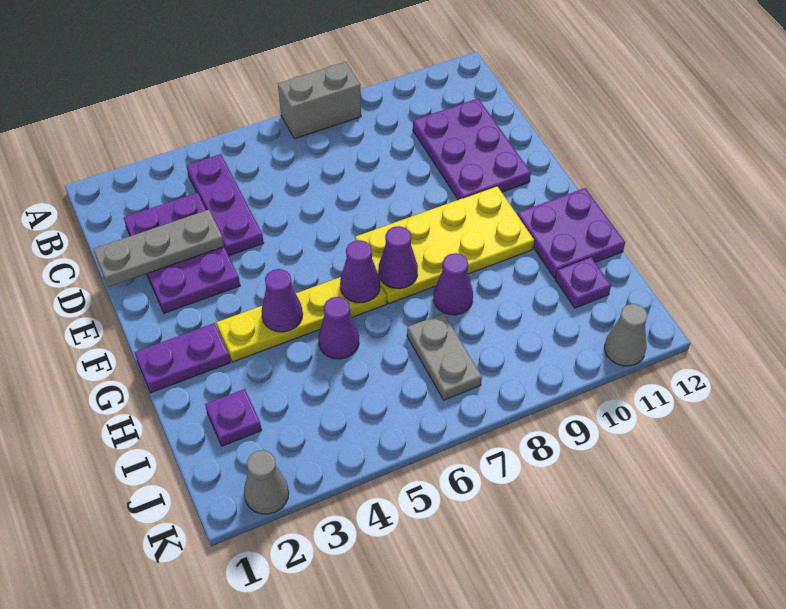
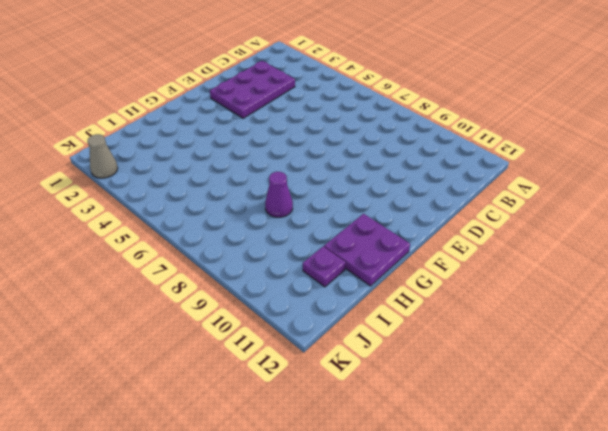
none -> grey brick A7:A8 level 1
none -> purple plate B4:D4 level 1
none -> purple plate C10:E11 level 1

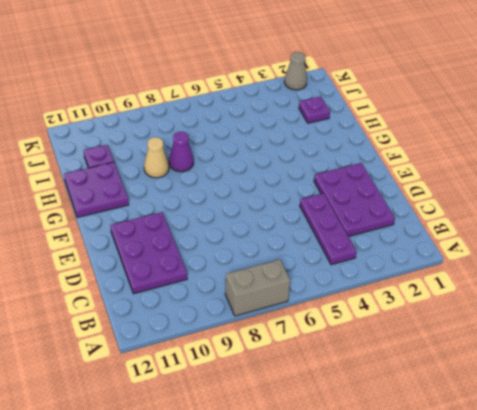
tan cone H9 level 1 -> none
none -> yellow plate F7:G10 level 1
none -> purple plate G1:G2 level 1
none -> yellow plate G3:G6 level 1

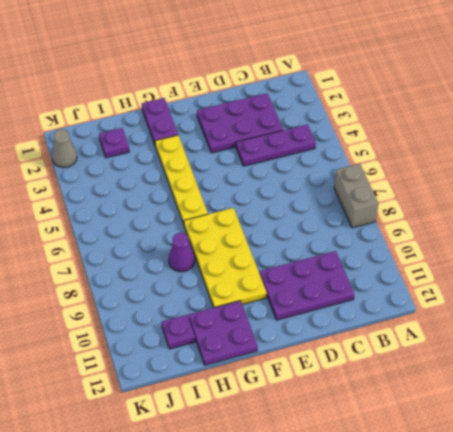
none -> purple cone H5 level 1
none -> grey plate I7:J7 level 1
none -> grey cone K11 level 1

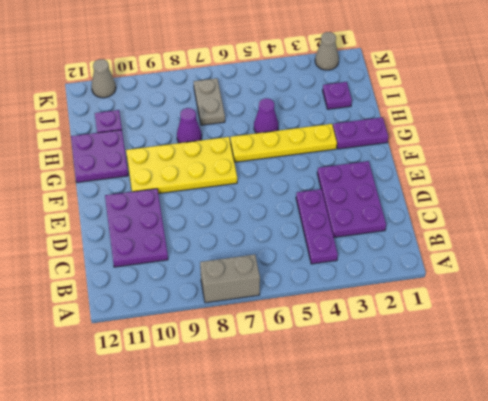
none -> grey plate D1:D3 level 2
none -> purple cone G4 level 2
none -> purple cone G6 level 2

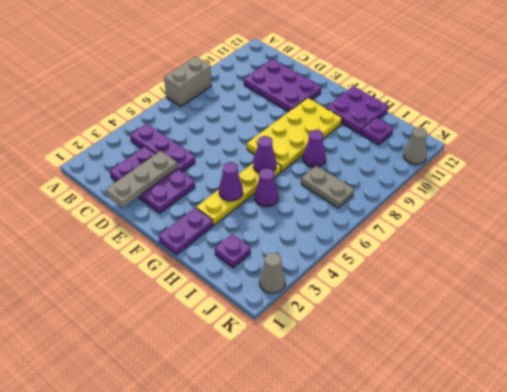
none -> purple cone G7 level 2

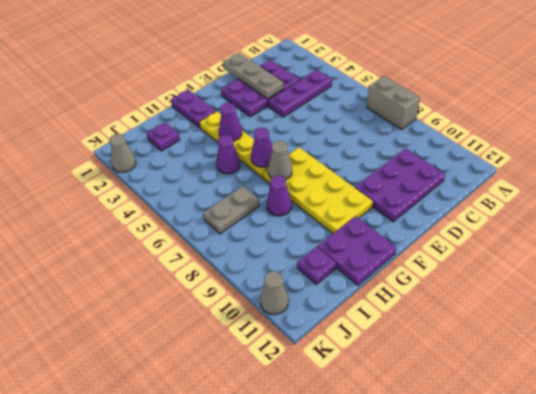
grey cone G7 level 2 -> purple cone G7 level 2

